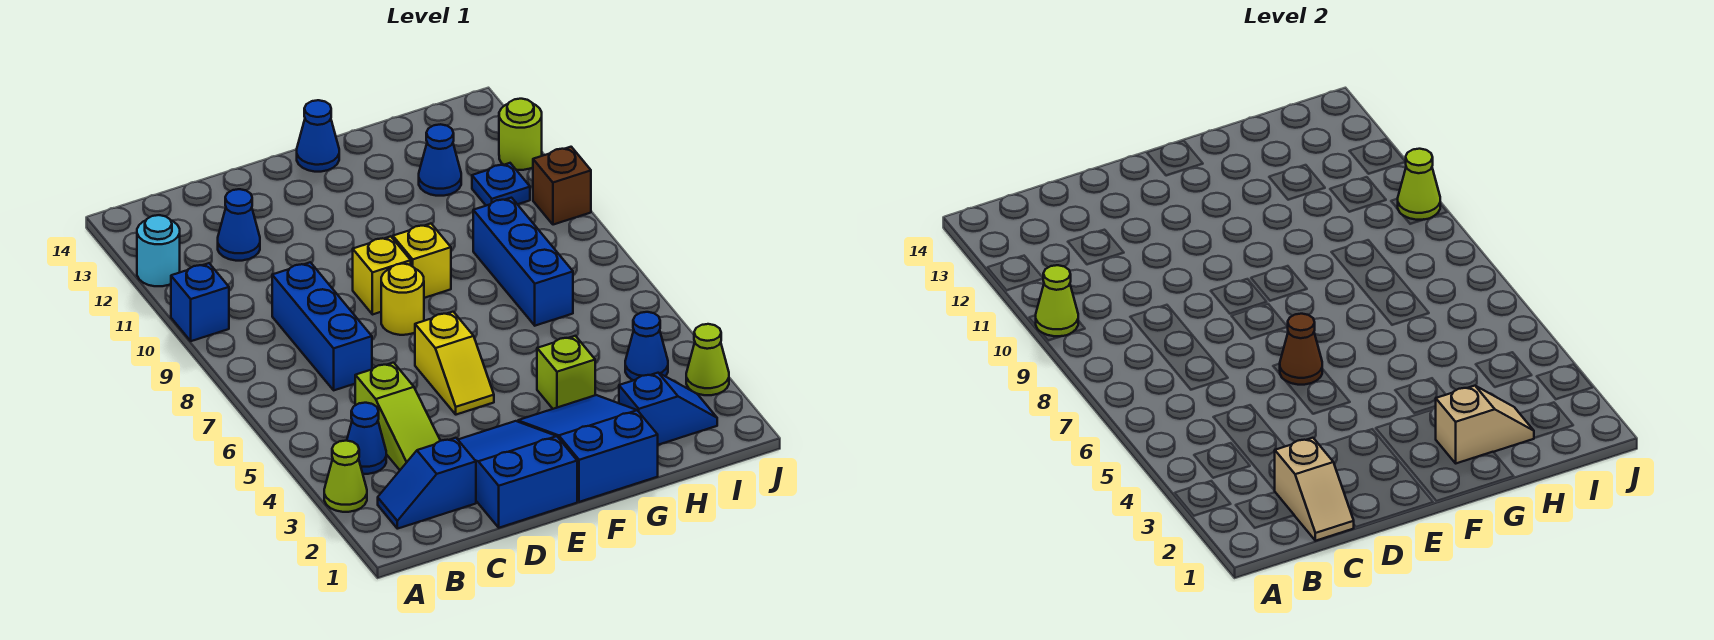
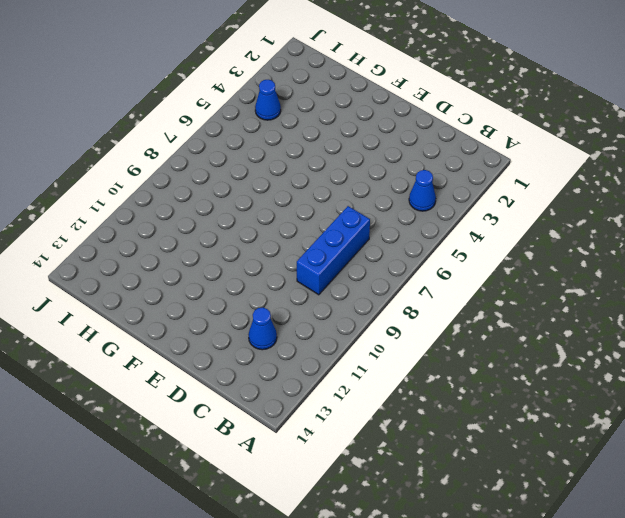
none -> lime cone A3 level 1
none -> blue brick A10 level 1
none -> cyan round brick A12 level 1

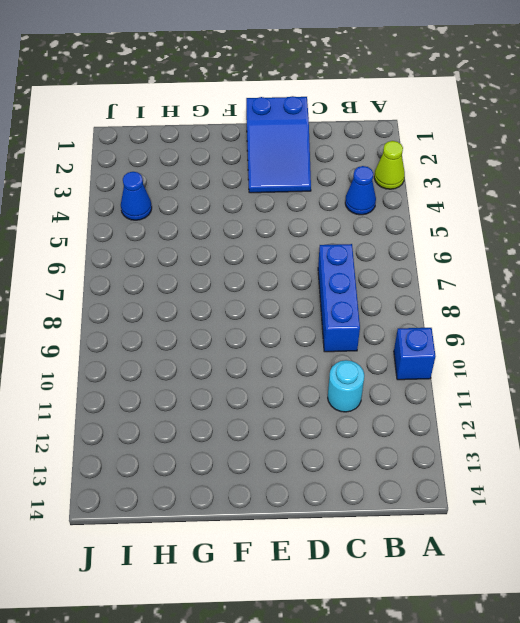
cyan round brick C11 level 1 -> cyan round brick A12 level 1
none -> blue slope B2:C2 level 1 top C
none -> lime slope C3:C5 level 1 top 5
none -> blue cone C12 level 1

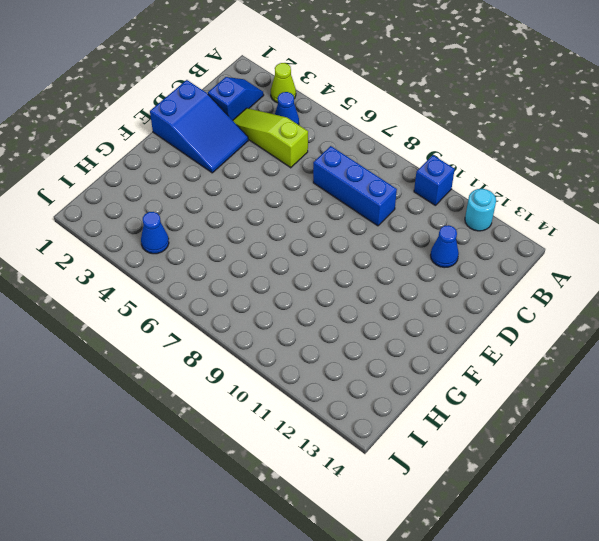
none -> yellow slope E5:E6 level 1 top 6
none -> yellow round brick E8 level 1
none -> yellow brick E9 level 1

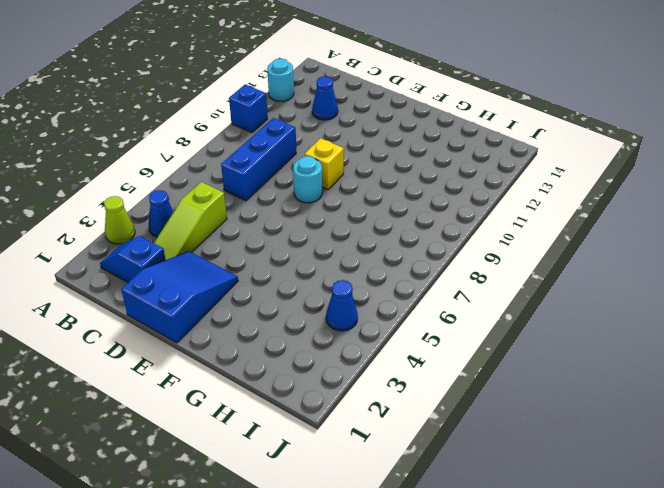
cyan round brick E8 level 1 -> yellow round brick E8 level 1
none -> yellow slope E5:E6 level 1 top 6
none -> blue slope F1:G3 level 1 top 1
none -> yellow brick F9 level 1

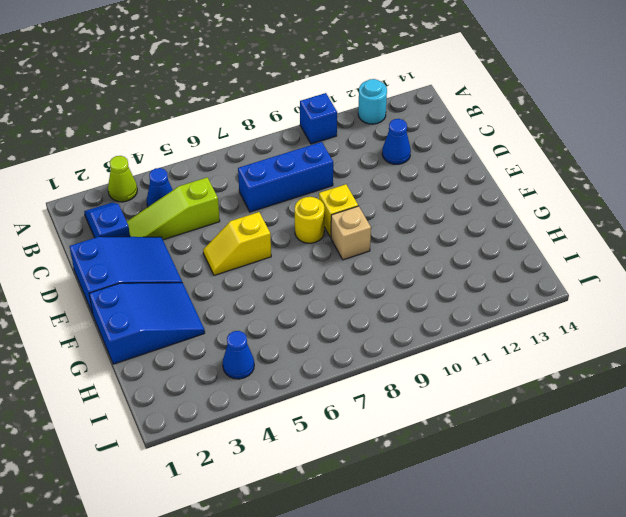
tan brick F9 level 1 -> yellow brick F9 level 1
none -> blue cone F14 level 1
none -> lime brick G4 level 1
none -> blue slope H2:I2 level 1 top H

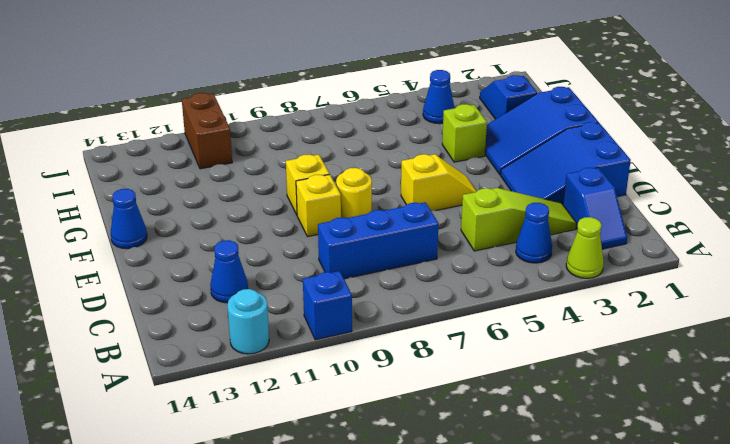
brown brick I11:J11 level 1 -> blue plate I11 level 1
none -> blue brick H7:H9 level 1
none -> blue cone H12 level 1
none -> lime cone J3 level 1

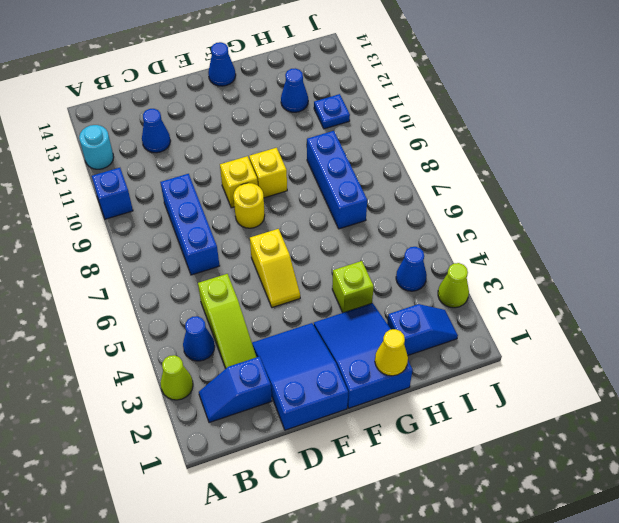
yellow cone G1 level 2 -> none
none -> brown brick J10 level 1
none -> lime round brick J12 level 1
none -> lime cone A10 level 2

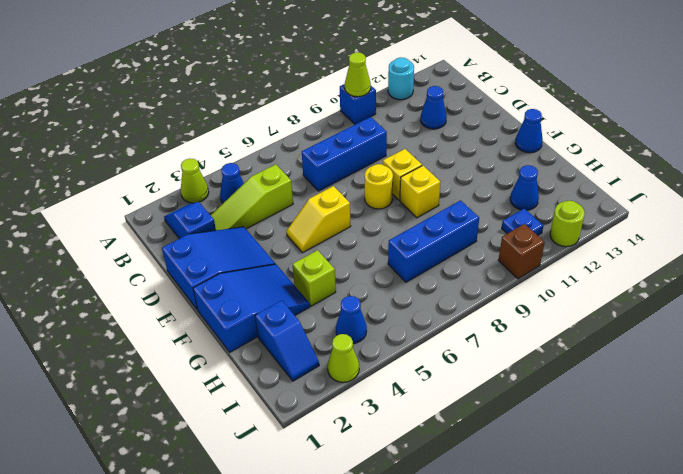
none -> tan slope C1:C2 level 2 top 2
none -> brown cone E6 level 2
none -> tan slope G2:H2 level 2 top G

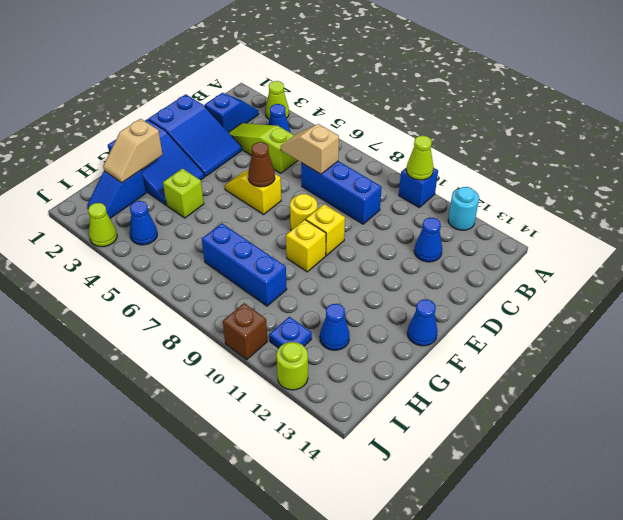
tan slope C6:C7 level 2 top 7 -> tan slope C1:C2 level 2 top 2
none -> lime cone J10 level 2

